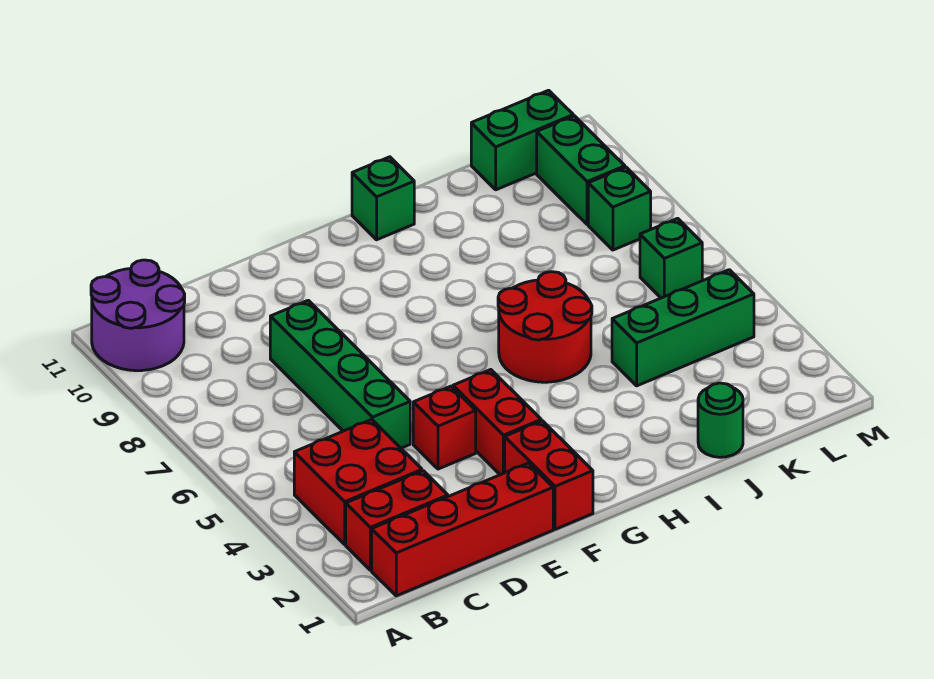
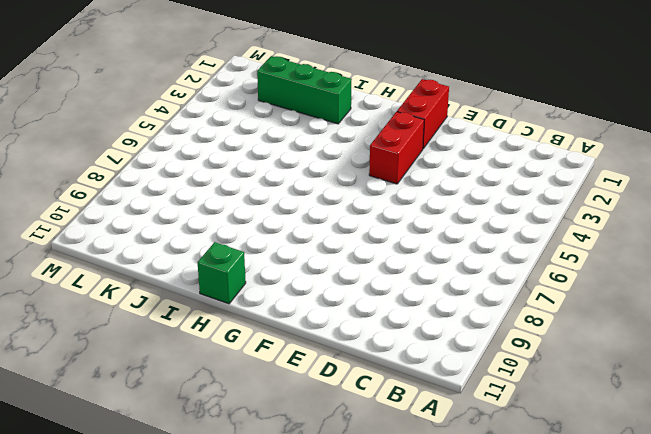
green brick I2:K2 level 1 -> green brick J4:L4 level 1
none -> purple round brick A10:B11 level 1
none -> red brick B1:E1 level 1
none -> red brick B2:C2 level 1

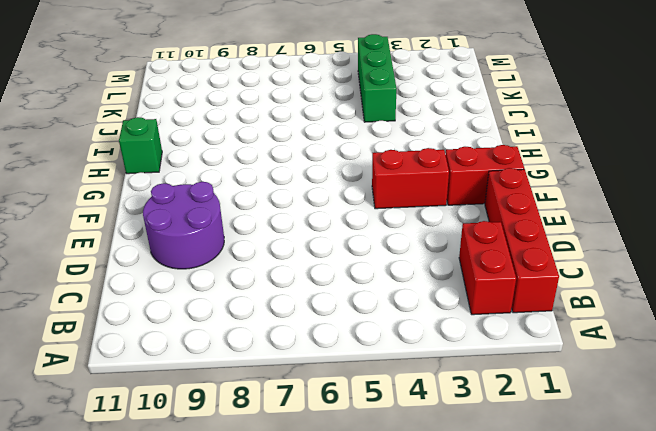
purple round brick D9:E10 level 1 -> purple round brick A10:B11 level 1
none -> red brick B3:C4 level 1
none -> green brick D5:D8 level 1
none -> red brick E4 level 1

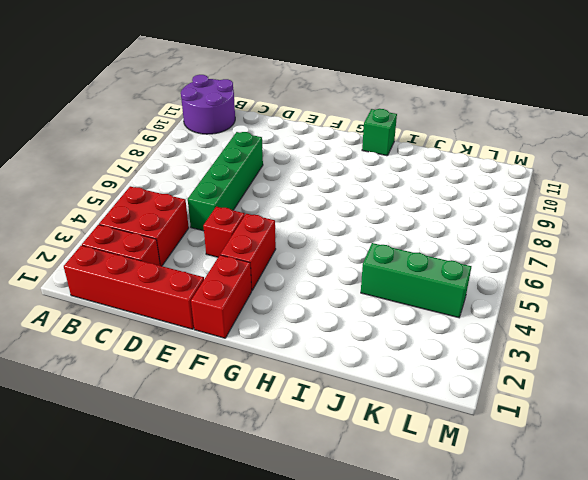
none -> red round brick H5:I6 level 1
none -> green round brick J1 level 1
none -> green brick K11:L11 level 1

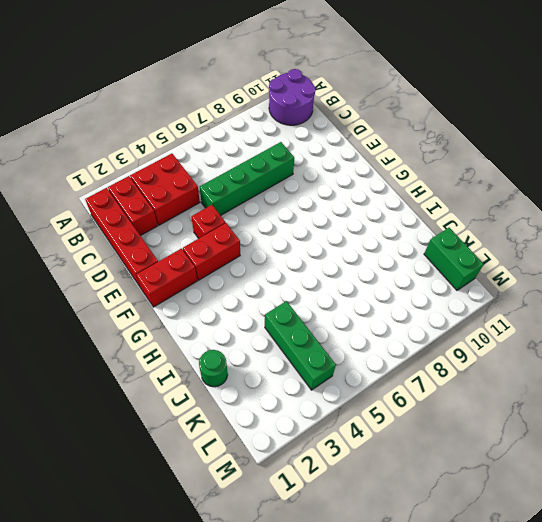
none -> red round brick H5:I6 level 1
none -> green brick H11 level 1
none -> green brick L6 level 1

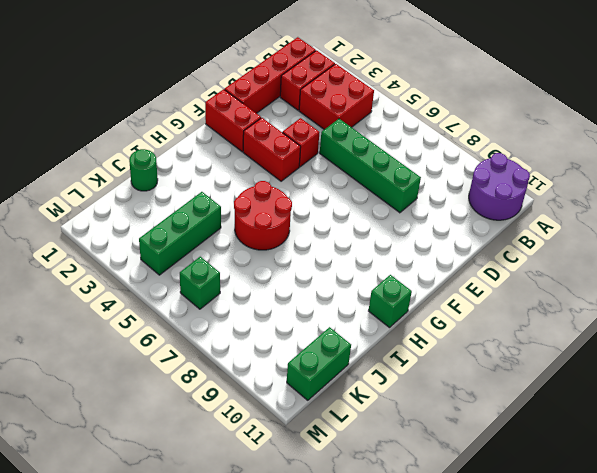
none -> green brick L8 level 1
none -> green brick L9:L10 level 1

